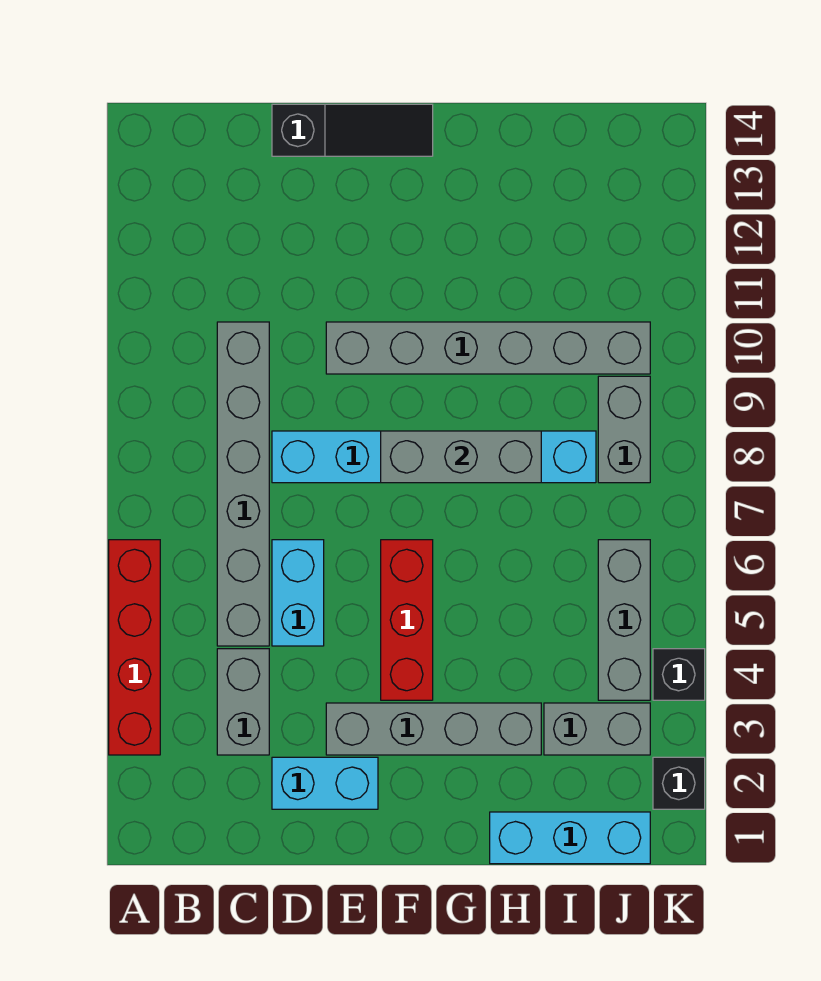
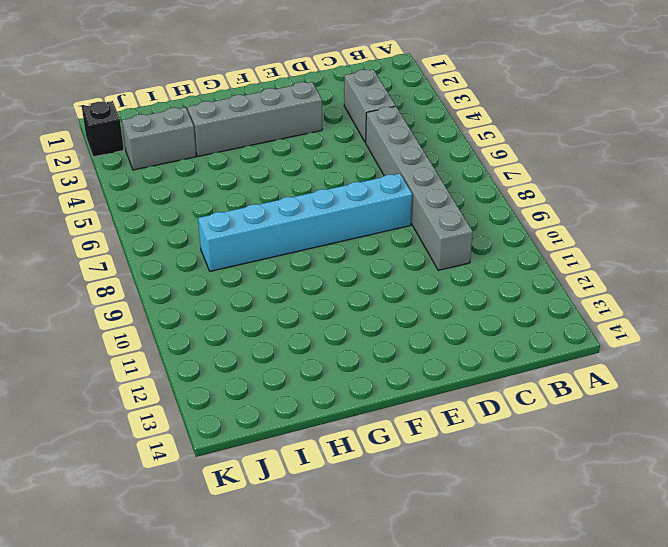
none -> red brick A3:A6 level 1
none -> cyan brick D2:E2 level 1
none -> cyan brick D5:D6 level 1

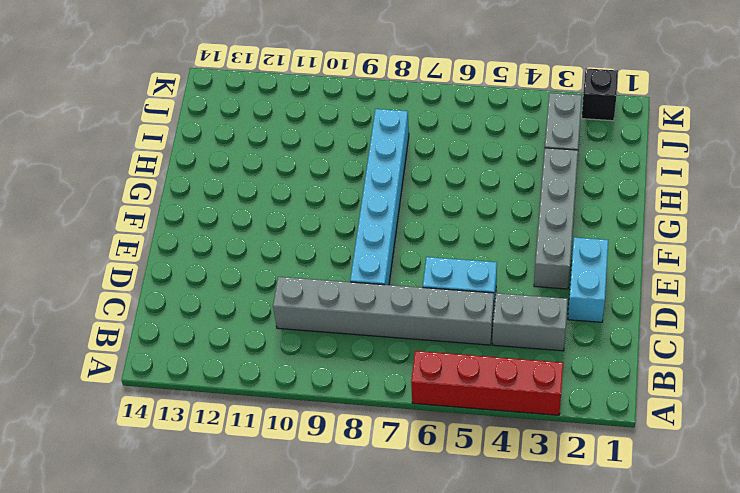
none -> black slope D14:F14 level 1 top D
none -> grey brick E10:J10 level 1
none -> red brick F4:F6 level 1

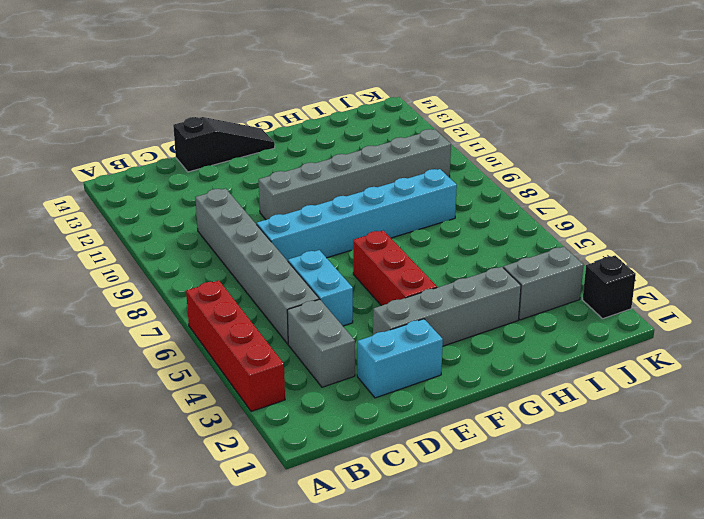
none -> cyan brick H1:J1 level 1
none -> grey brick J4:J6 level 1
none -> grey brick J8:J9 level 1

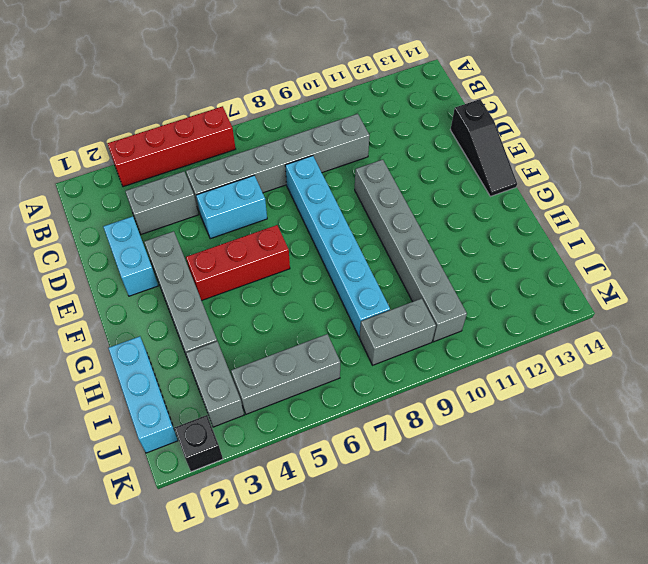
none -> black brick K4 level 1
none -> grey brick F8:H8 level 2

